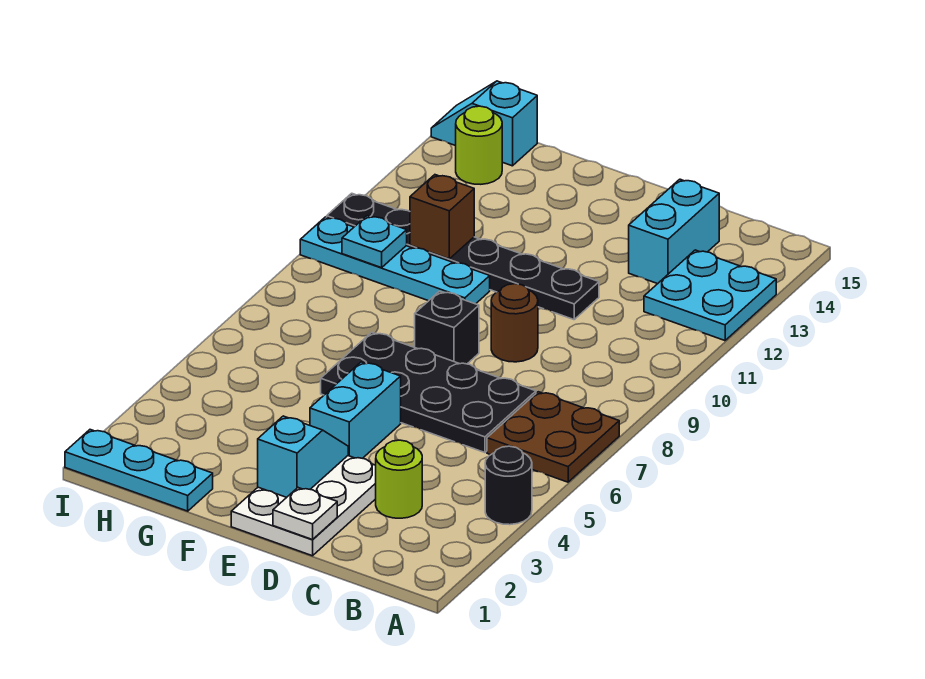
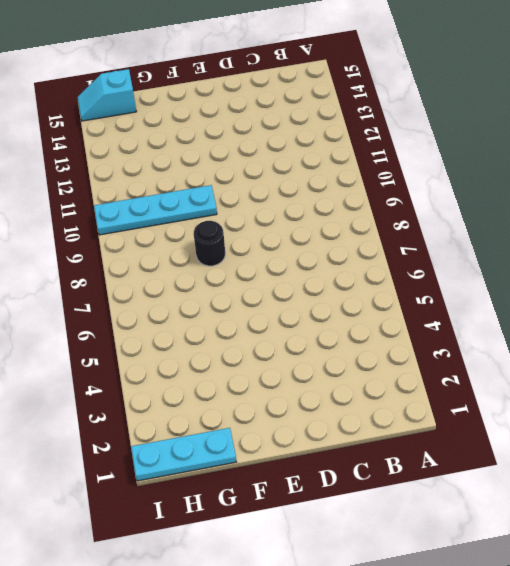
black round brick F8 level 1 -> black round brick A4 level 1
none -> brown plate A6:B7 level 1
none -> cyan plate A12:B13 level 1
none -> lime round brick C3 level 1

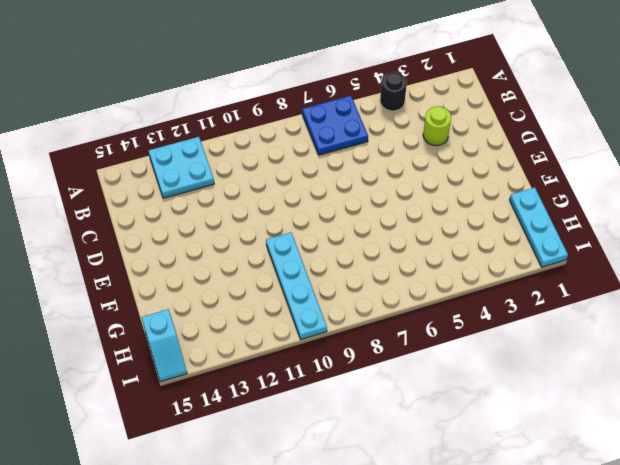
blue plate A6:B7 level 1 -> brown plate A6:B7 level 1
none -> black plate C6:F7 level 1
none -> cyan brick C13:C14 level 1
none -> white plate D1:E3 level 1

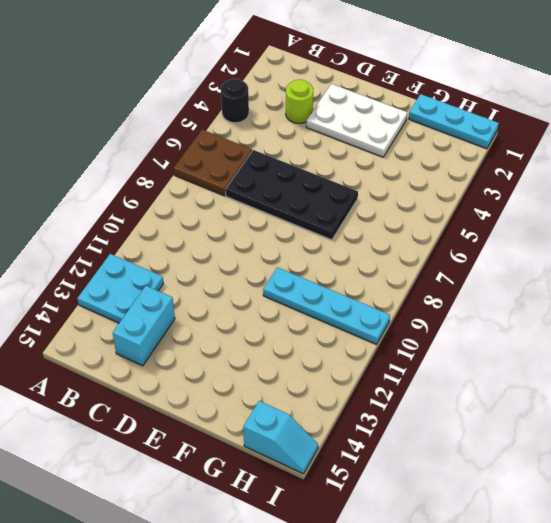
white plate D2:F3 level 1 -> white plate D1:E3 level 1
none -> brown round brick D9 level 1
none -> black plate D11:I11 level 1
none -> cyan brick E4:E5 level 1

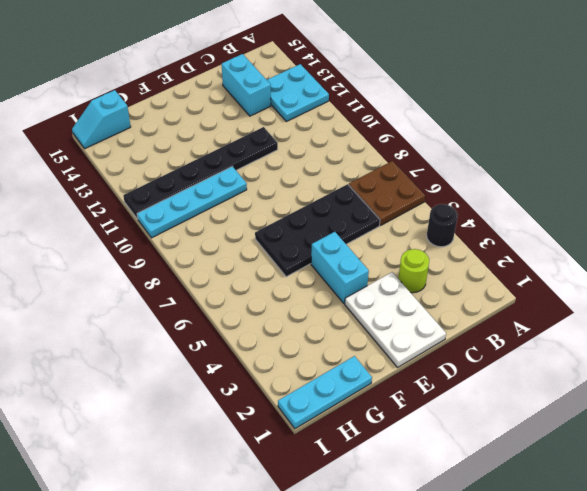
none -> brown round brick D9 level 1
none -> black brick E8 level 1
none -> lime round brick H14 level 1

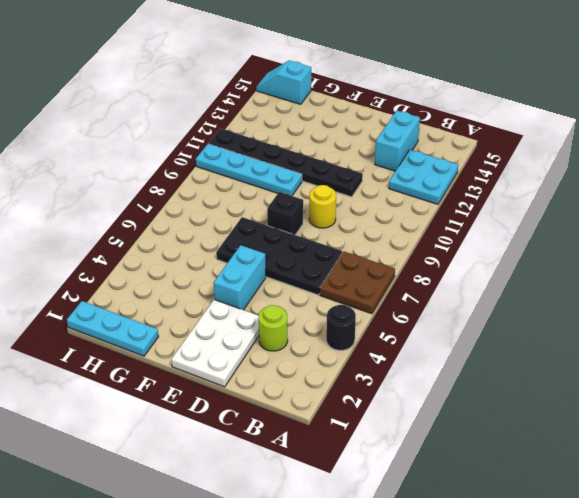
yellow round brick D9 level 1 -> brown round brick D9 level 1
none -> lime round brick H14 level 1
none -> white plate D1 level 2
none -> cyan slope E2:E3 level 2 top 2

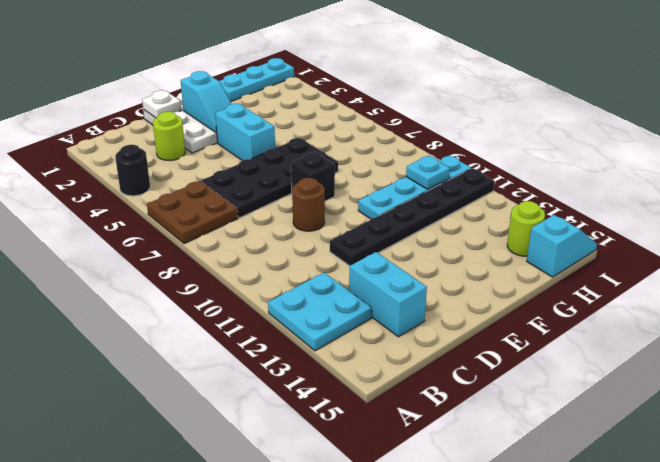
none -> brown brick G11 level 2

